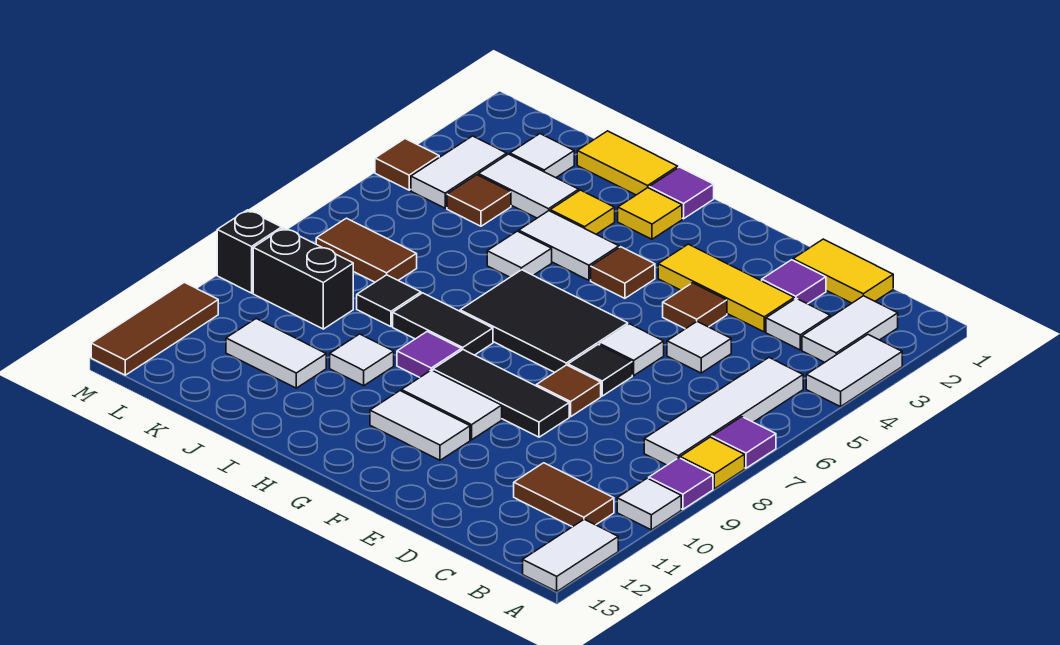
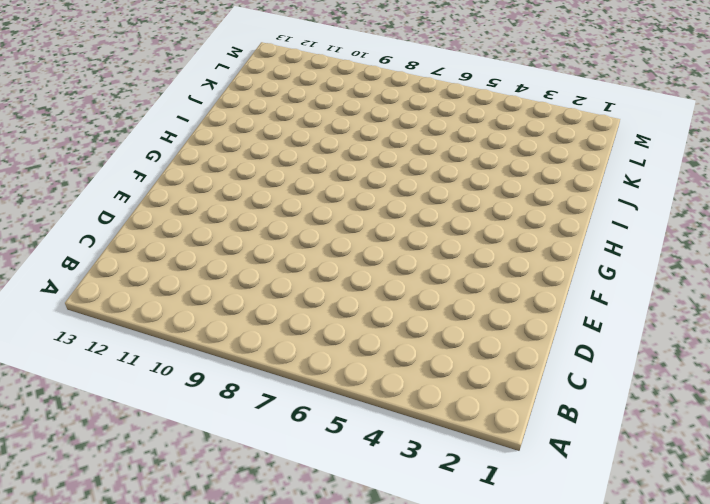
none -> white tile A3:A4 level 1
none -> purple tile A7 level 1
none -> yellow tile A8 level 1
none -> purple tile A9 level 1

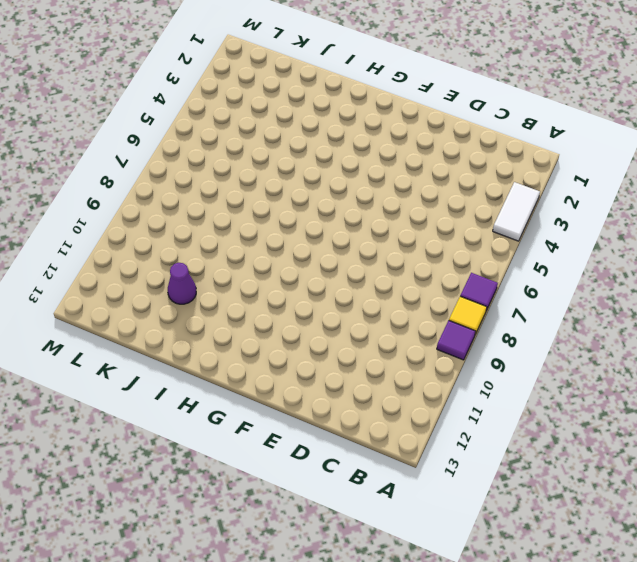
purple cone J11 level 1 -> white tile J11:K11 level 1
none -> white tile A10 level 1
none -> white tile A12:A13 level 1
none -> white tile B2:B3 level 1
none -> white tile B5:B8 level 1

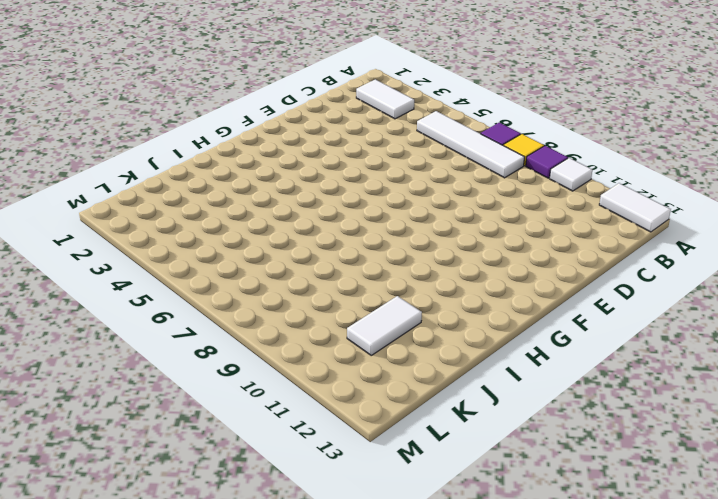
none -> white tile A3:A4 level 1
none -> brown tile B11:C11 level 1
none -> yellow tile C1:D1 level 1
none -> white tile C3 level 1

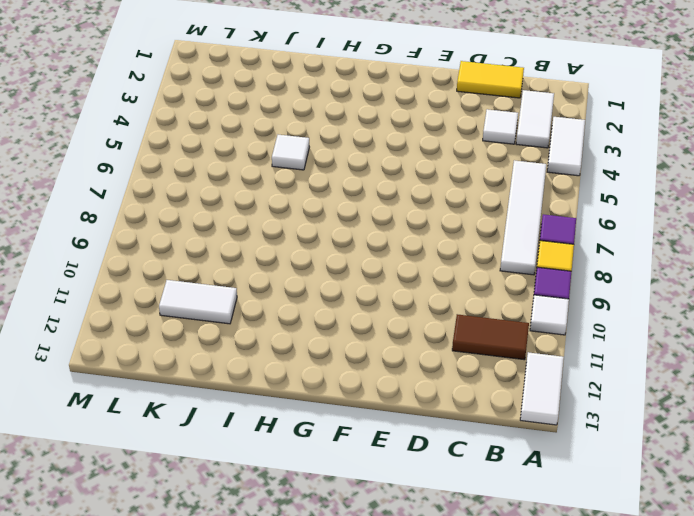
none -> purple tile D2 level 1
none -> yellow tile D3:F3 level 1
none -> white tile D5 level 1
none -> brown tile E4 level 1

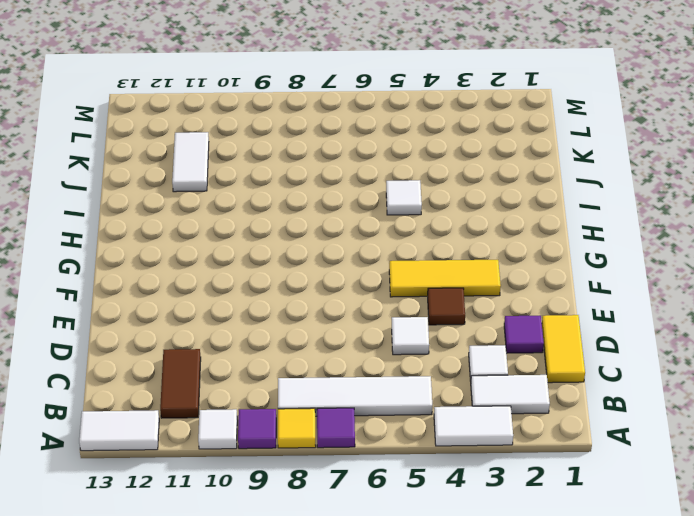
yellow tile F3:F5 level 1 -> yellow tile D3:F3 level 1
none -> white tile E6 level 1
none -> black tile E7 level 1
none -> brown tile E8 level 1
none -> black tile E9:G9 level 1

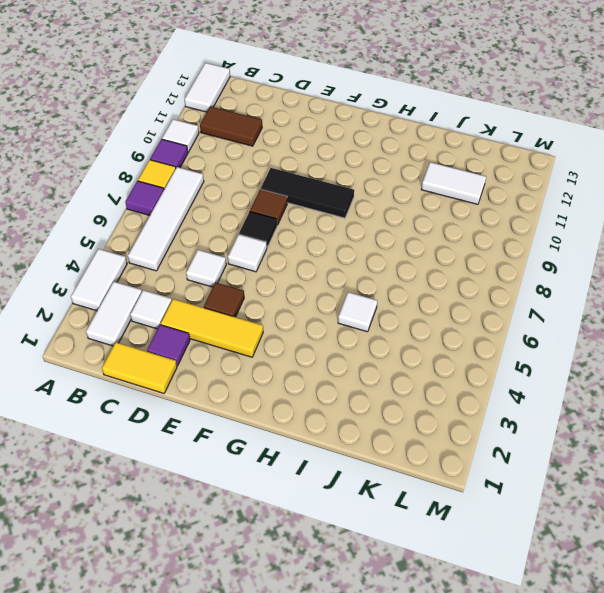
none -> black tile F6:H7 level 1
none -> white tile F10:G10 level 1
none -> white tile F11:G11 level 1
none -> brown tile G4 level 1

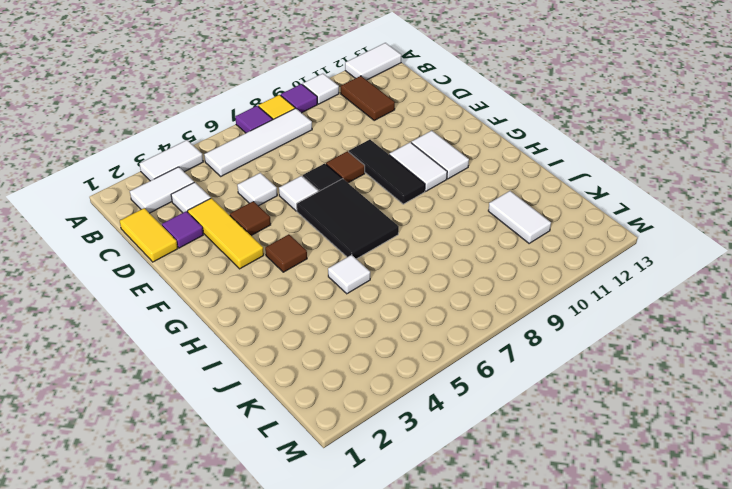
none -> purple tile H1 level 1
none -> yellow tile H2 level 1
none -> white tile H4:I4 level 1
none -> black tile H8:I8 level 1

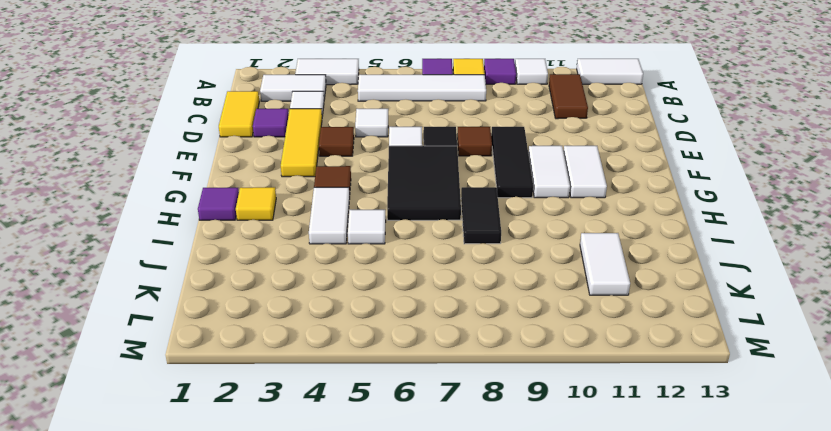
none -> purple tile H9 level 1
none -> yellow tile I1:J1 level 1
none -> yellow tile I3 level 1
none -> white tile I10 level 1

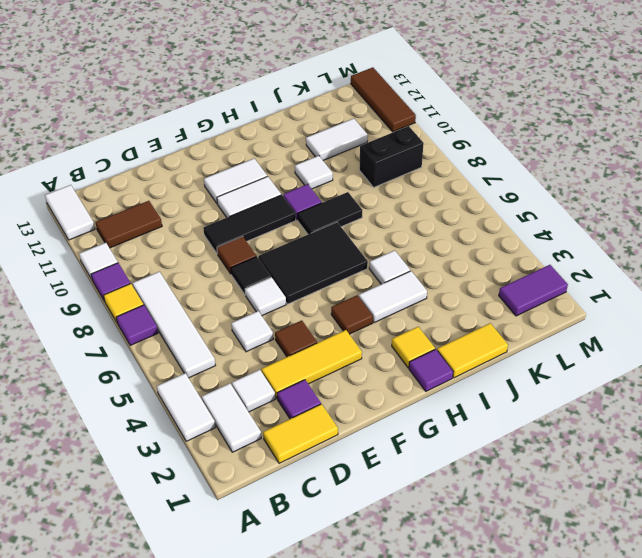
purple tile L2:M2 level 1 -> none
none -> yellow tile I3 level 1
none -> white tile J3:K3 level 1
none -> black tile J8 level 1
none -> white tile K2 level 1

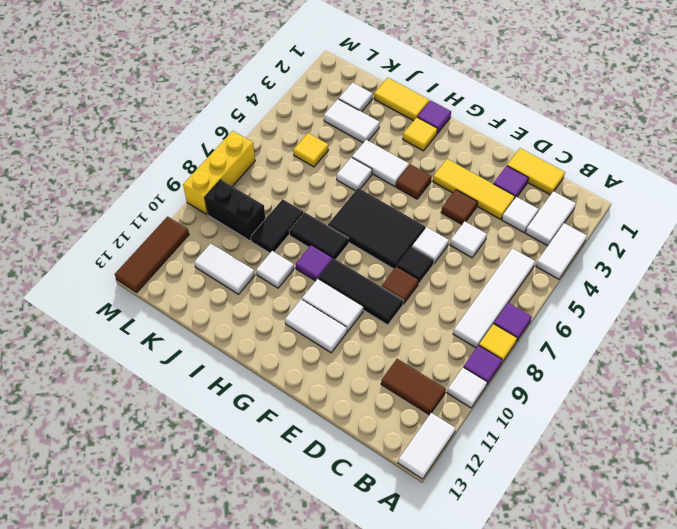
black tile J8:J9 level 1 -> black tile J8 level 1
yellow tile K5 level 1 -> yellow tile I3 level 1
yellow brick M7:M9 level 1 -> black brick M9 level 1
none -> brown tile K4 level 1
none -> brown tile K7:L7 level 1
none -> white tile L3:L4 level 1
none -> brown tile M4 level 1

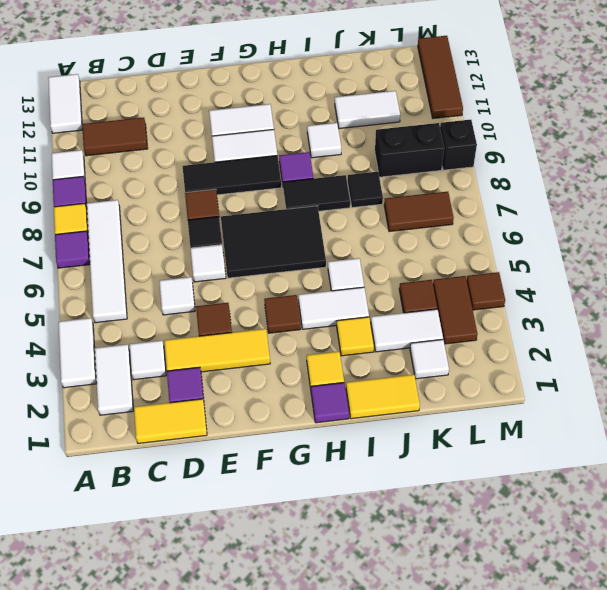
brown tile L3:L4 level 1 -> white tile L3:L4 level 1

